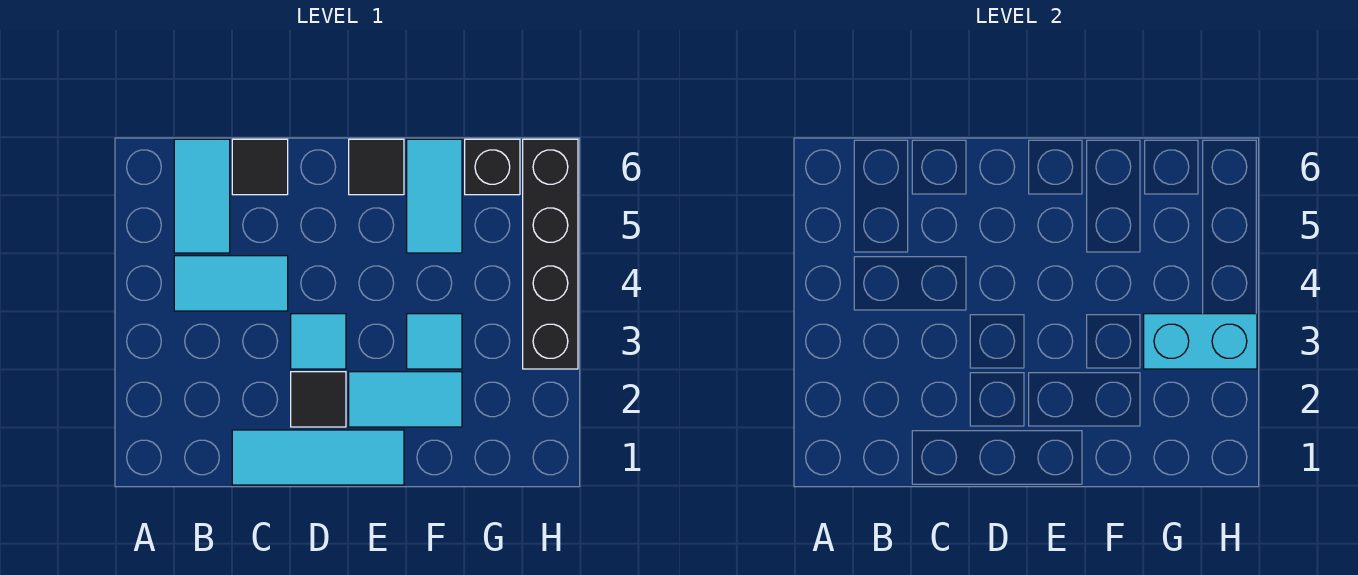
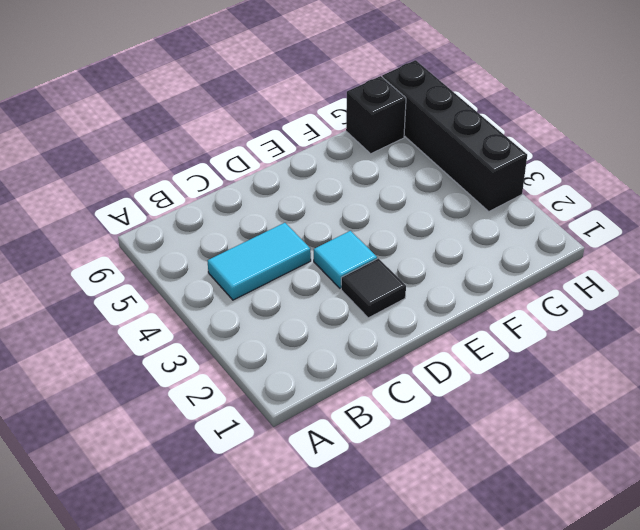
none -> cyan tile B5:B6 level 1
none -> cyan tile C1:E1 level 1
none -> black tile C6 level 1

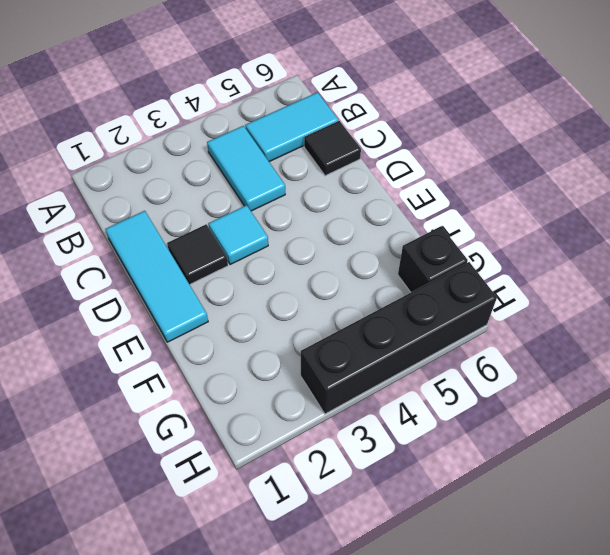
none -> cyan tile E2:F2 level 1
none -> black tile E6 level 1
none -> cyan tile F3 level 1

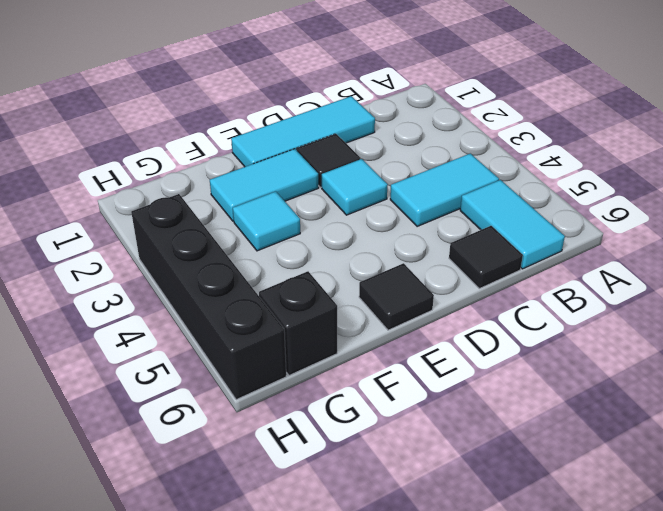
none -> cyan tile F5:F6 level 1
none -> cyan brick G3:H3 level 2

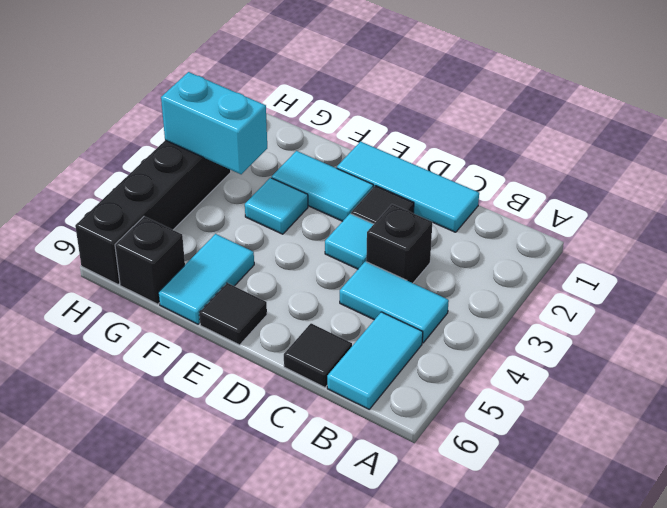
black brick C3 level 1 -> none

